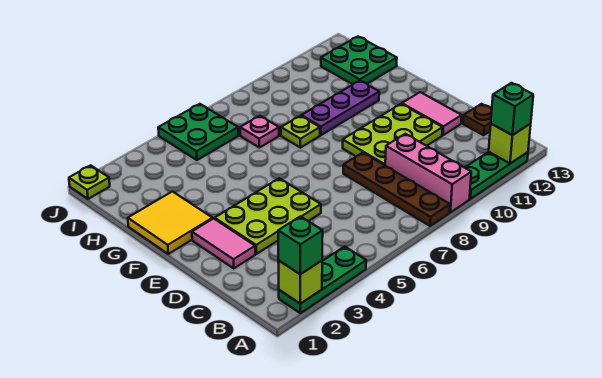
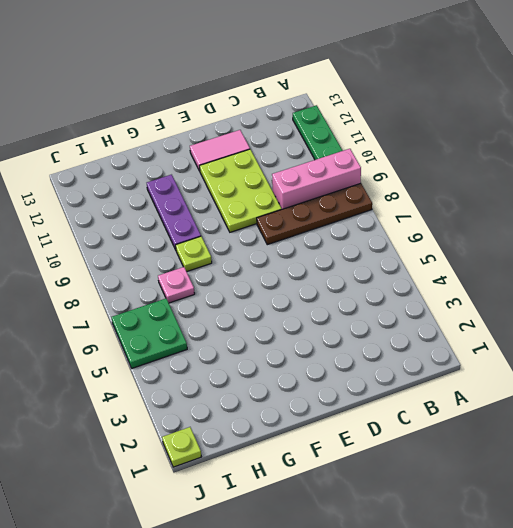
none -> green plate A2:A4 level 1
none -> brown plate C13 level 1
none -> pink tile D2:E2 level 1

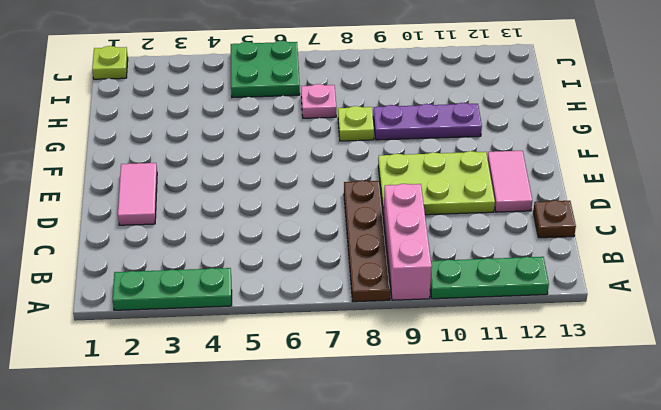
none -> lime plate D3:E5 level 1
none -> yellow tile F1:G2 level 1
none -> green plate H12:I13 level 1

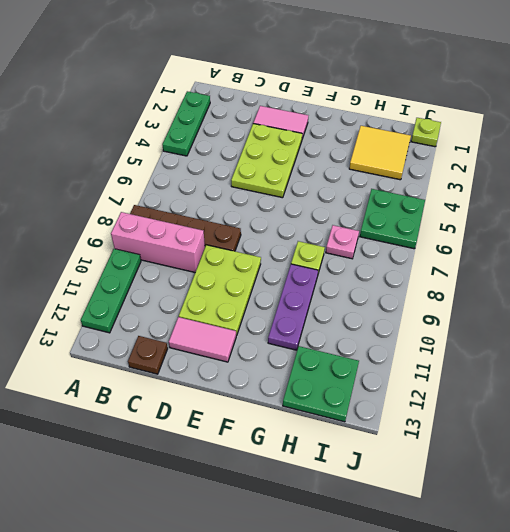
yellow tile H2:I3 level 1 -> yellow tile F1:G2 level 1
none -> lime brick A2 level 2
none -> lime brick A12 level 2
none -> green brick A2 level 3

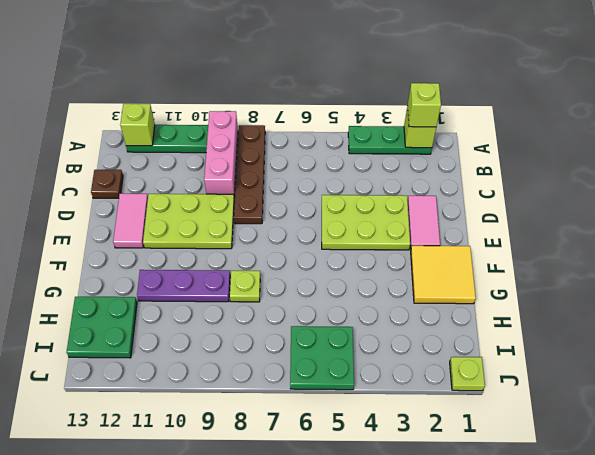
lime brick A2 level 3 -> green brick A2 level 3
none -> pink plate H7 level 1
none -> green brick A12 level 3

